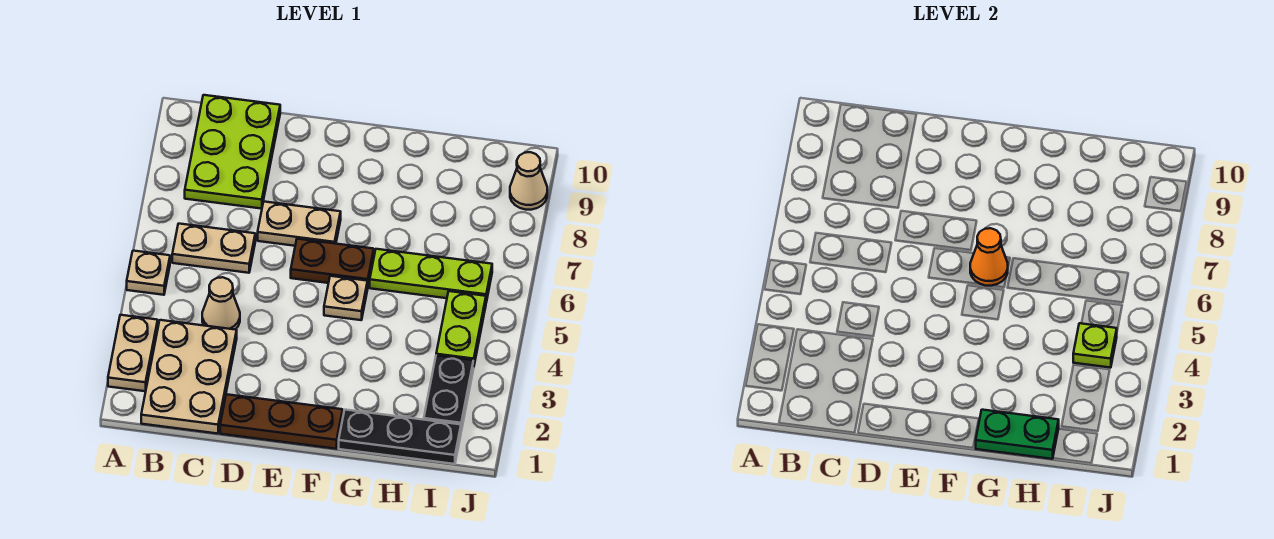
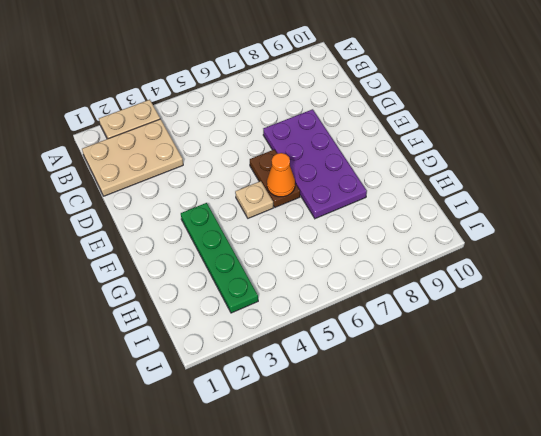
purple plate D7:G8 level 1 -> tan plate D7:E7 level 1
green plate F3:I3 level 1 -> black plate I2:I3 level 1
none -> tan plate A5 level 1
none -> tan plate B6:C6 level 1
none -> lime plate B8:C10 level 1

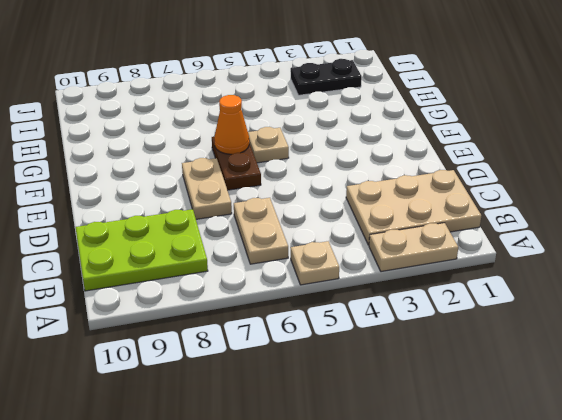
none -> tan cone C4 level 1
none -> brown plate D1:F1 level 1
none -> black plate G1:I1 level 1

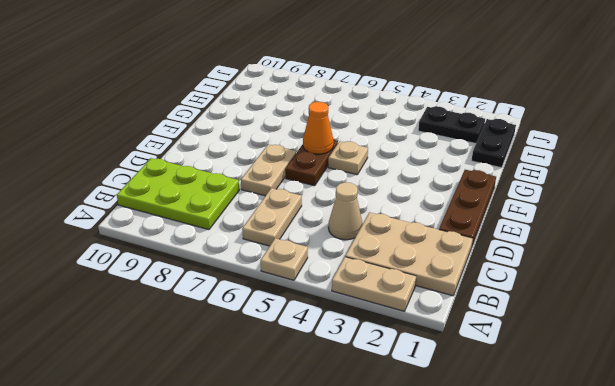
black plate H1:I1 level 1 -> black plate G1:I1 level 1
none -> lime plate G6:I6 level 1
none -> lime plate I4:I5 level 1
none -> tan cone J9 level 1

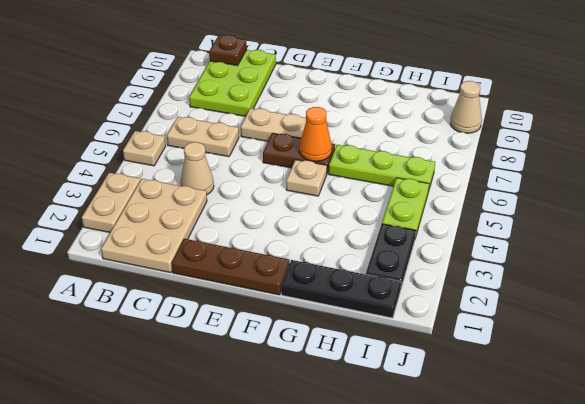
brown plate B10 level 2 -> none
none -> green plate G1:H1 level 2
none -> lime plate I4 level 2

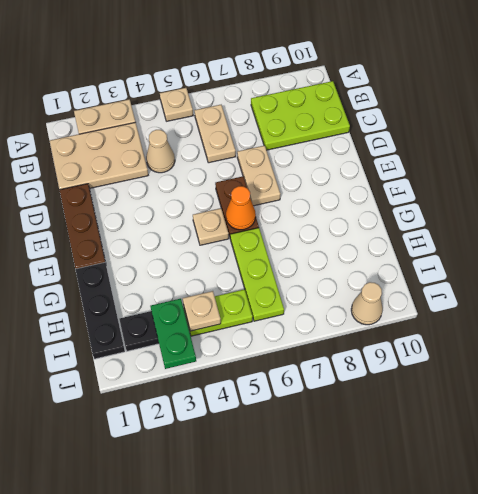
green plate I3:J3 level 2 -> green plate G1:H1 level 2
tan plate I4 level 2 -> lime plate I4 level 2

